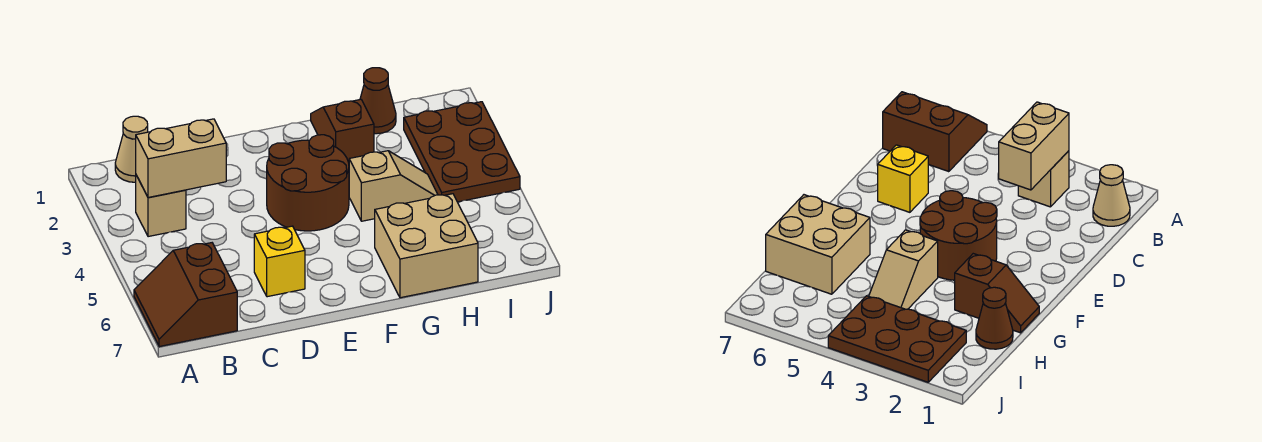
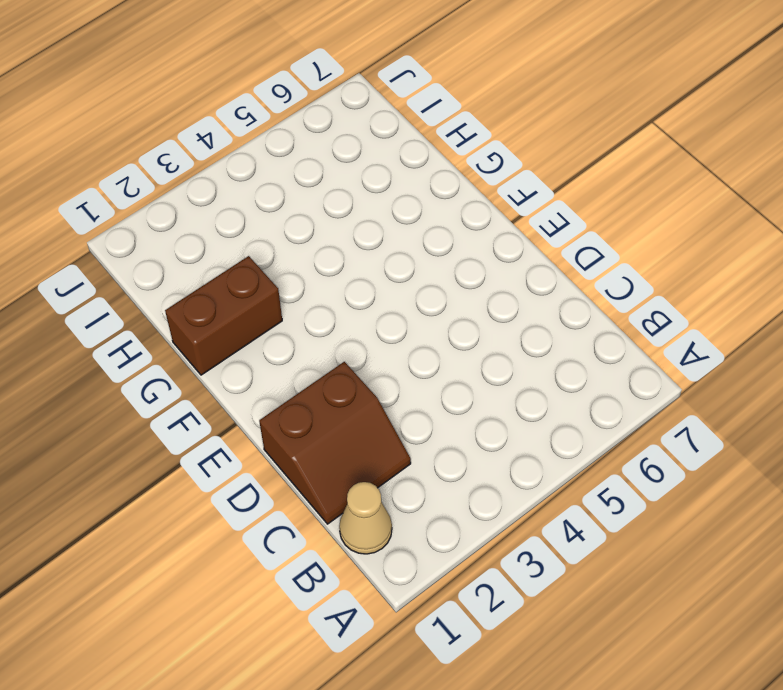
brown slope C1:D2 level 1 top D -> brown slope A6:B7 level 1 top B
brown brick G1:G2 level 1 -> brown slope G1:G2 level 1 top 2
none -> tan brick B3 level 1
none -> yellow brick D6 level 1

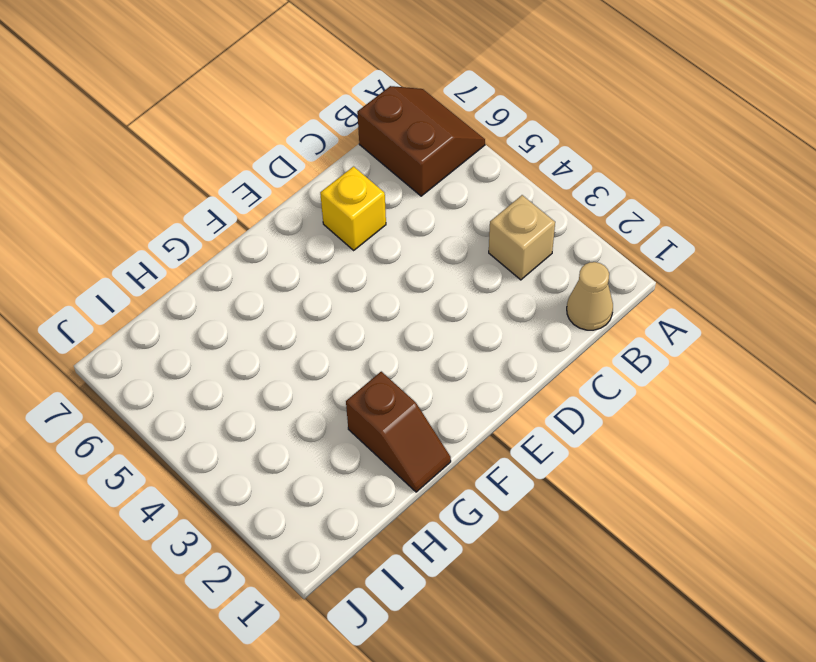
none -> brown round brick E3:F4 level 1
none -> tan slope G4:H4 level 1 top G

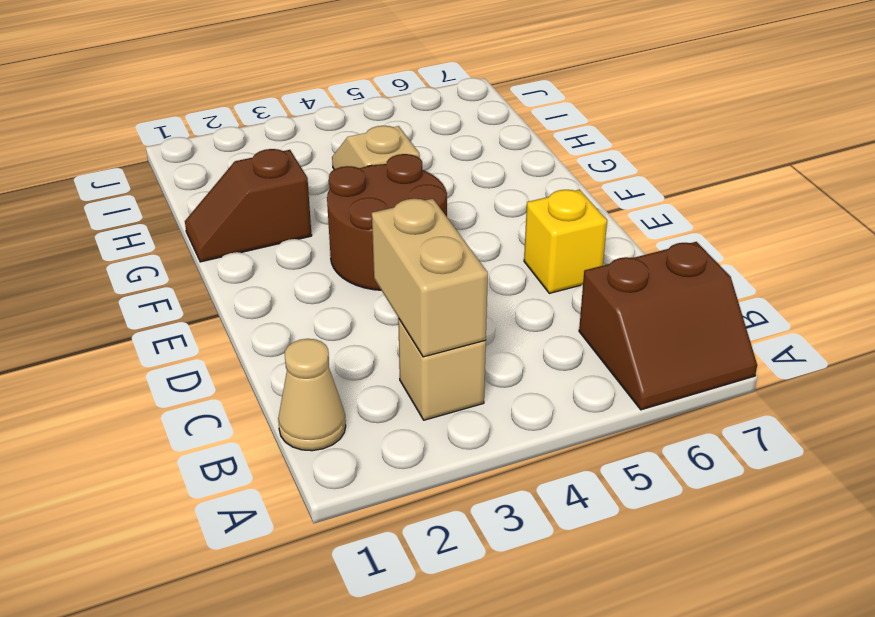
none -> tan brick G6:H7 level 1
none -> brown cone H1 level 1

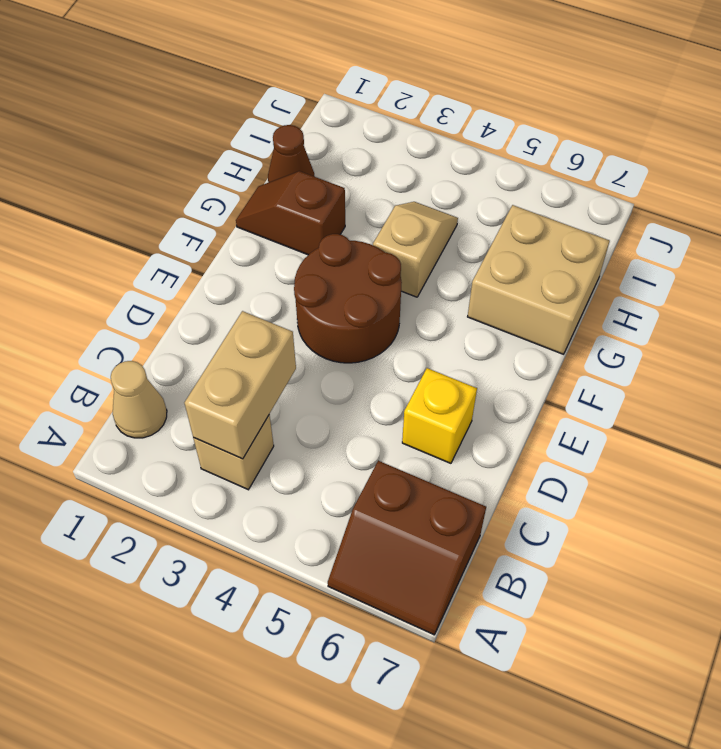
none -> brown plate I2:J4 level 1

